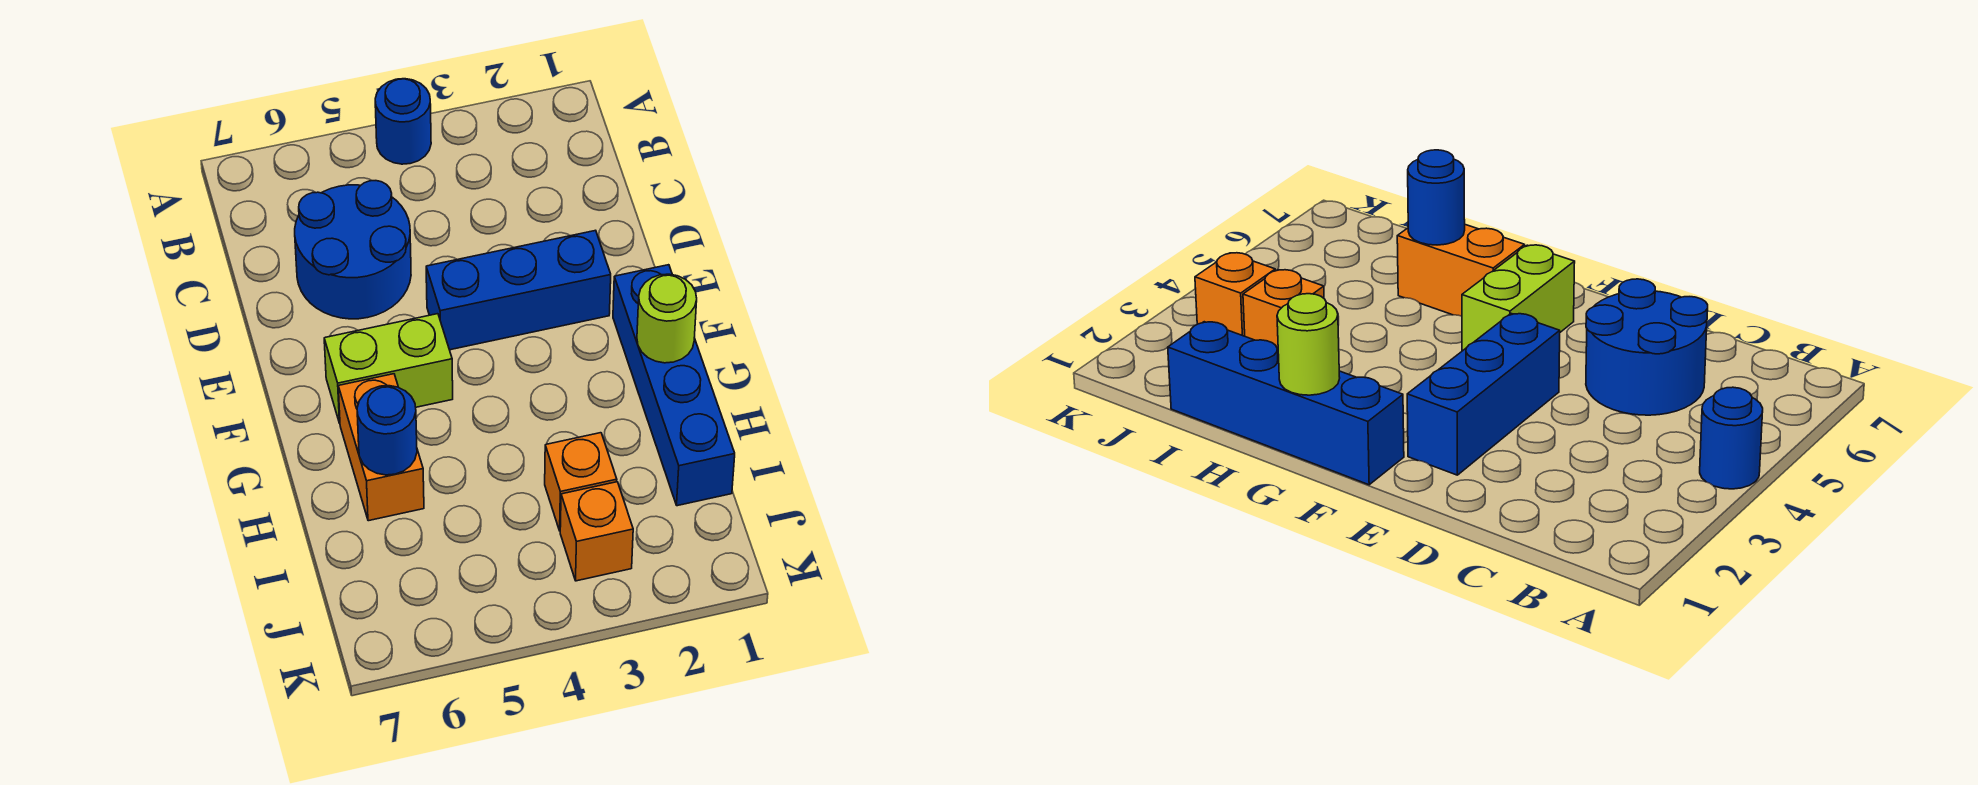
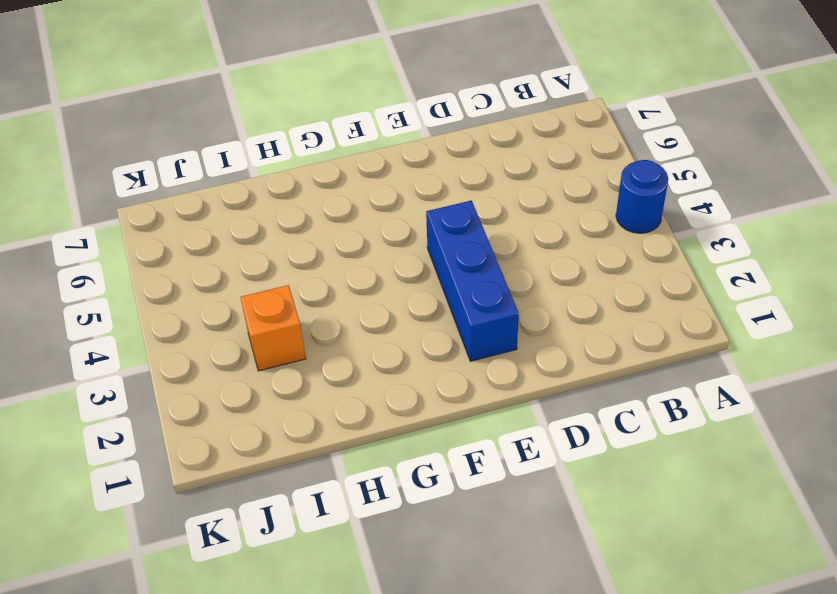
none -> blue round brick C5:D6 level 1
none -> blue brick F1:I1 level 1

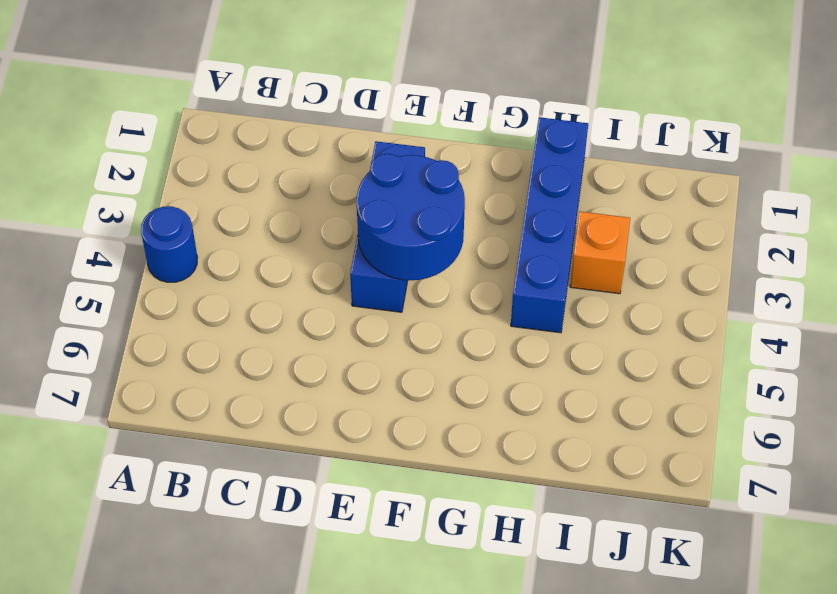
blue round brick E3:F4 level 2 -> blue round brick C5:D6 level 1
blue brick H1:H4 level 1 -> blue brick F1:I1 level 1
none -> lime brick F5:F6 level 1
none -> orange brick G6:H6 level 1

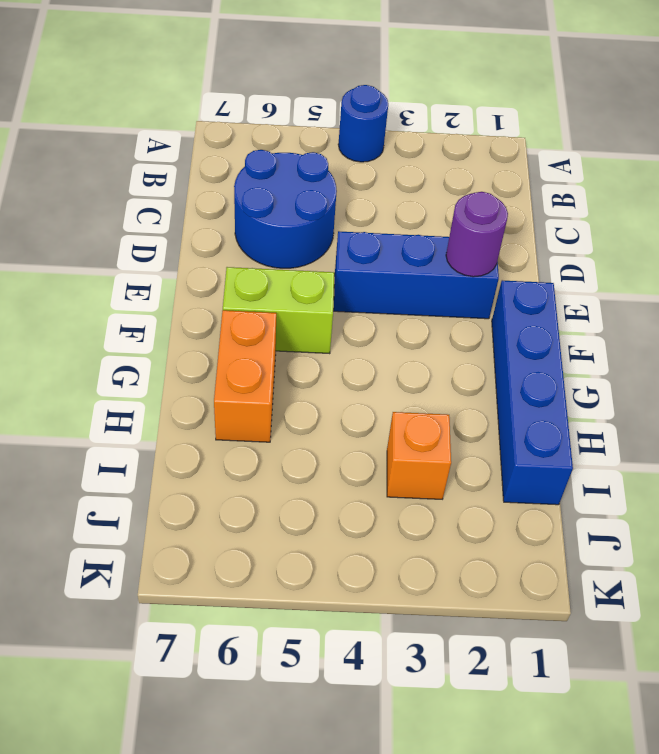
purple round brick E2 level 2 -> none
none -> orange brick J3 level 1
none -> lime round brick G1 level 2

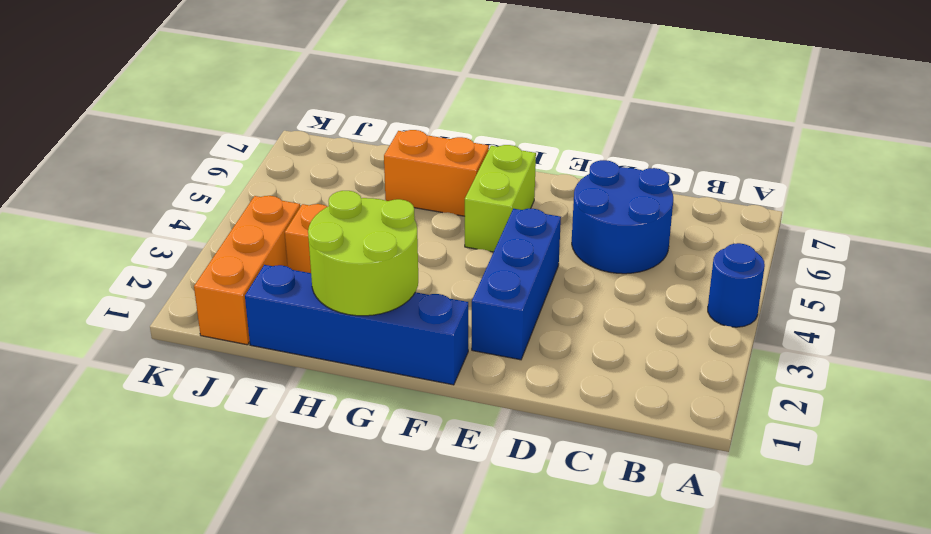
lime round brick G1:H2 level 2 -> lime round brick G1 level 2
orange brick J1:J3 level 1 -> orange brick J3 level 1
none -> blue round brick H6 level 2

